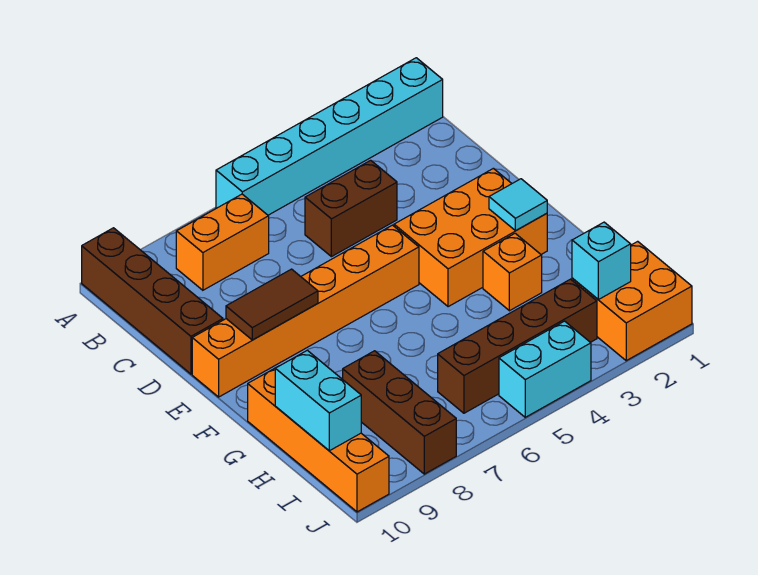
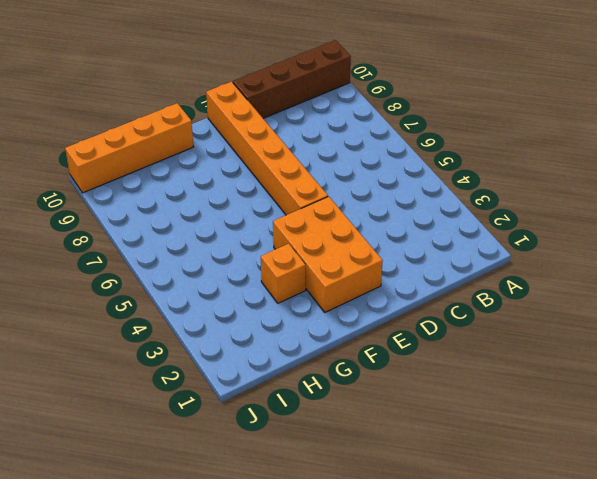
none -> cyan brick A1:A6 level 1
none -> orange brick B7:B8 level 1
none -> brown brick C4:C5 level 1

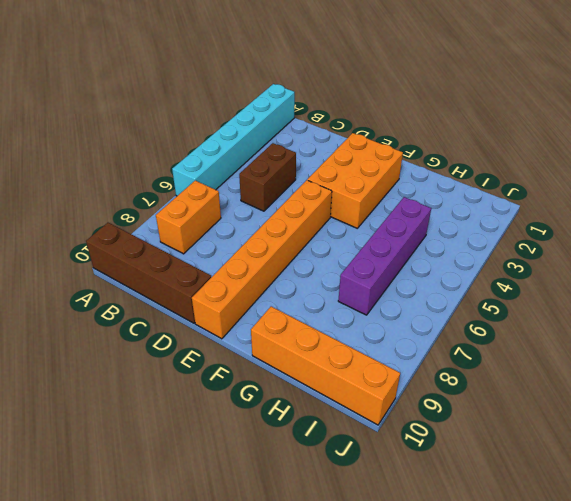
purple brick H4:H7 level 1 -> none
none -> orange brick G3 level 1
none -> brown brick H8:J8 level 1
none -> orange brick I1:J2 level 1

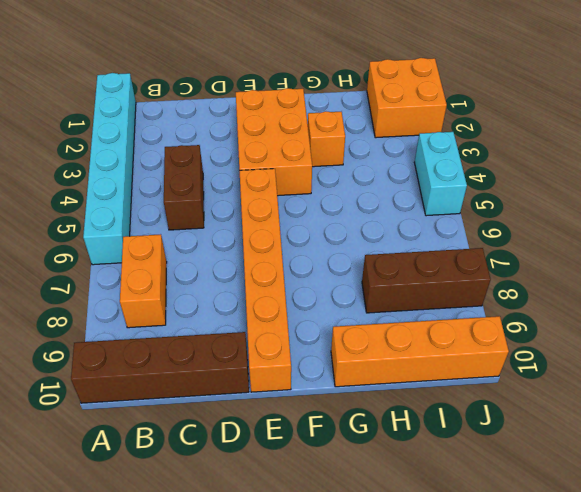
none -> brown brick I3:I6 level 1
none -> brown tile E8:E9 level 2
none -> cyan tile F2 level 2

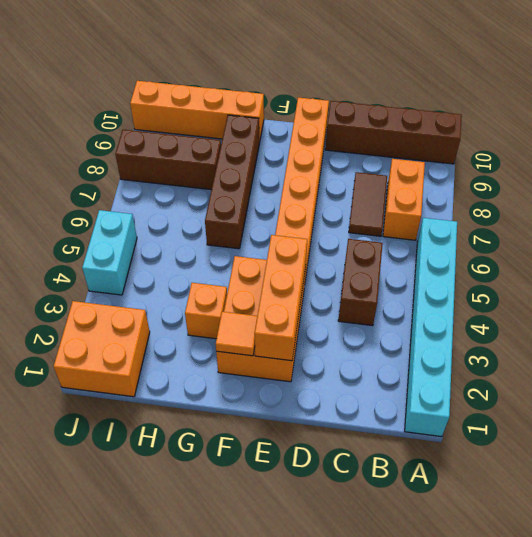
brown tile C7:C8 level 1 -> brown tile E8:E9 level 2
orange brick E2:E4 level 2 -> none
orange tile F2 level 2 -> cyan tile F2 level 2
brown brick G6:G9 level 1 -> brown brick I3:I6 level 1
none -> cyan brick H10:I10 level 2
none -> cyan brick I2 level 2

